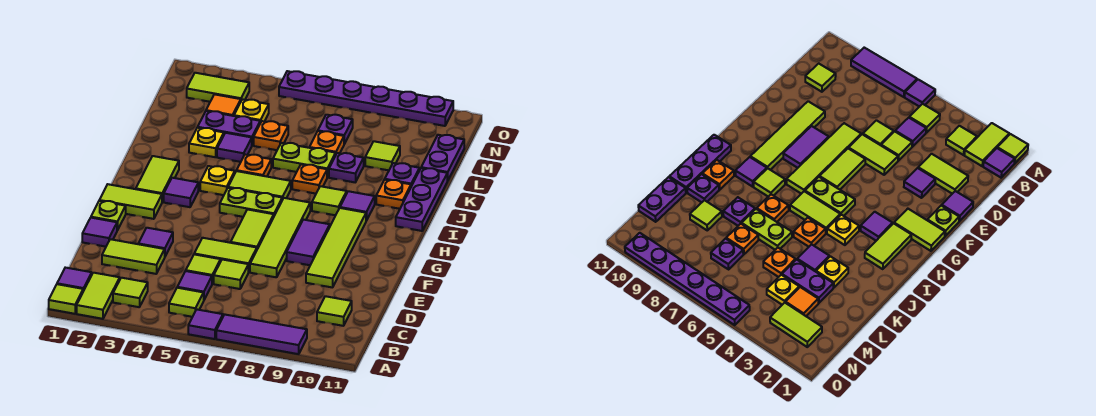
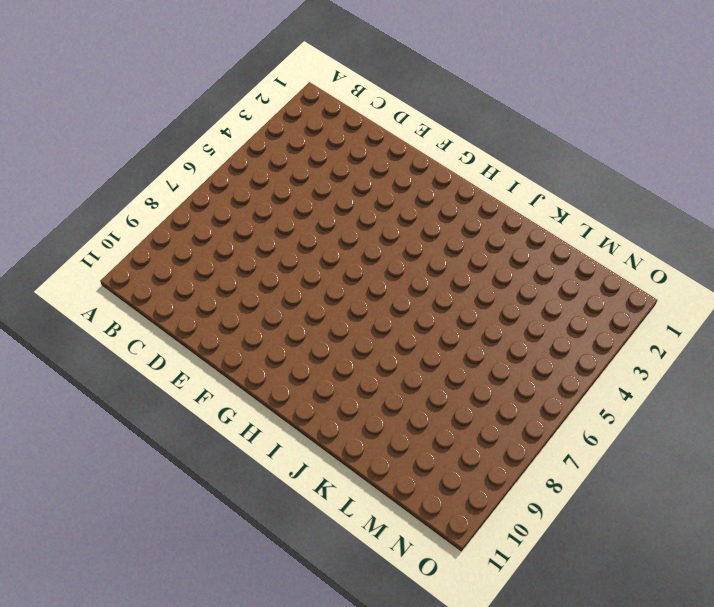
none -> lime tile A1 level 1
none -> lime tile A2:B2 level 1
none -> purple tile A6 level 1
none -> purple tile A7:A9 level 1

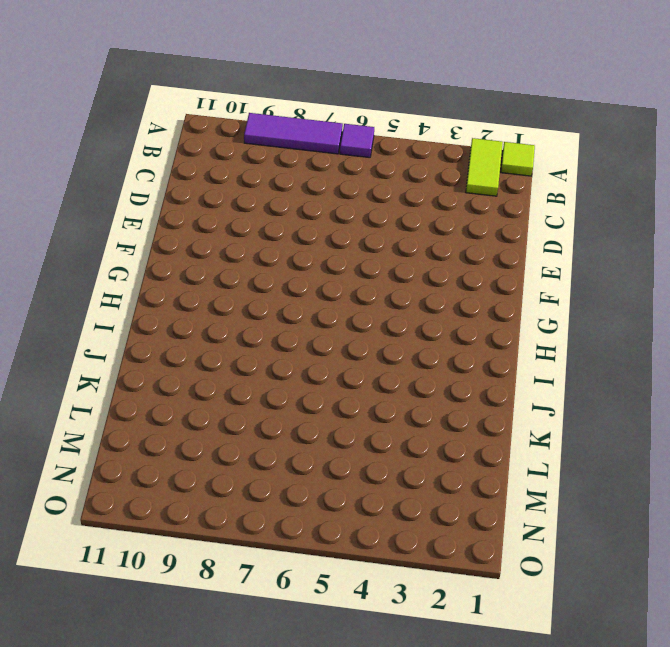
none -> purple tile B1 level 1
none -> lime tile B3 level 1
none -> lime tile B5 level 1
none -> purple tile C5 level 1

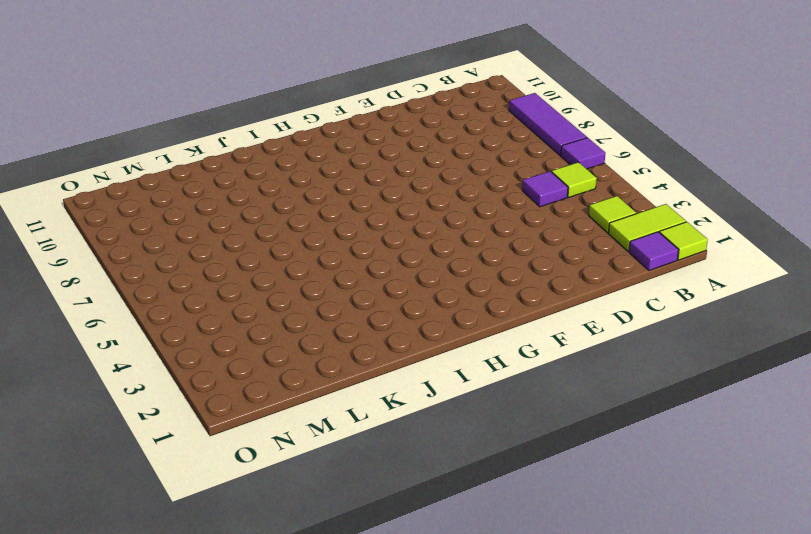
none -> lime tile C10 level 1
none -> lime tile D2:D3 level 1
none -> lime tile D5 level 1
none -> lime tile D6 level 1

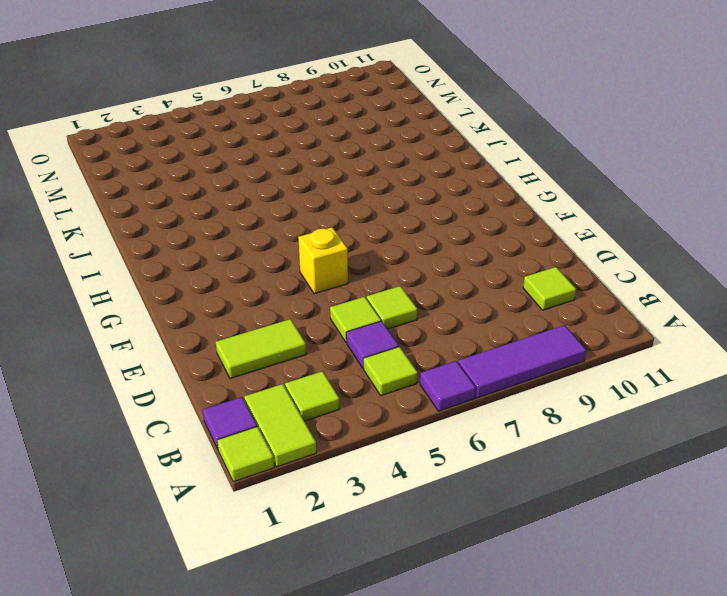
yellow brick F5 level 1 -> none
none -> purple tile E1 level 1
none -> purple tile E3 level 1
none -> lime tile E5:E6 level 1
none -> lime tile E7:H7 level 1

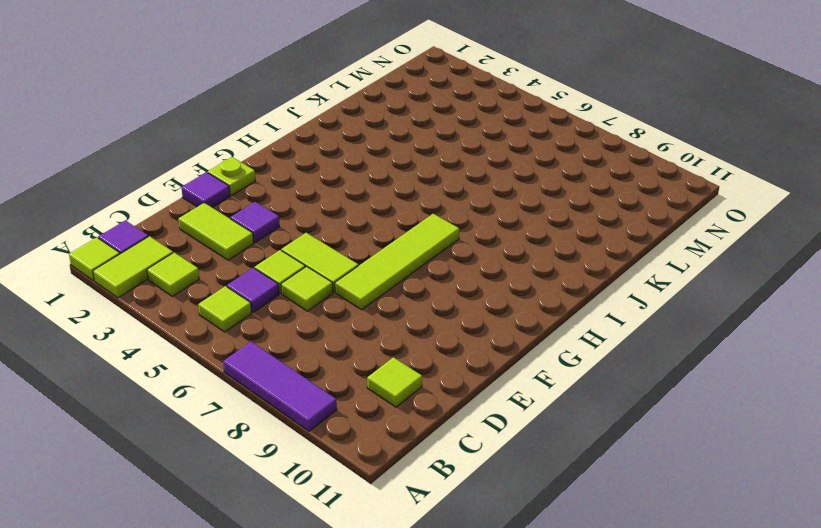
none -> purple tile A6 level 1
none -> lime tile E9:H9 level 1
none -> lime tile F6:G6 level 1
none -> purple tile F8:G8 level 1

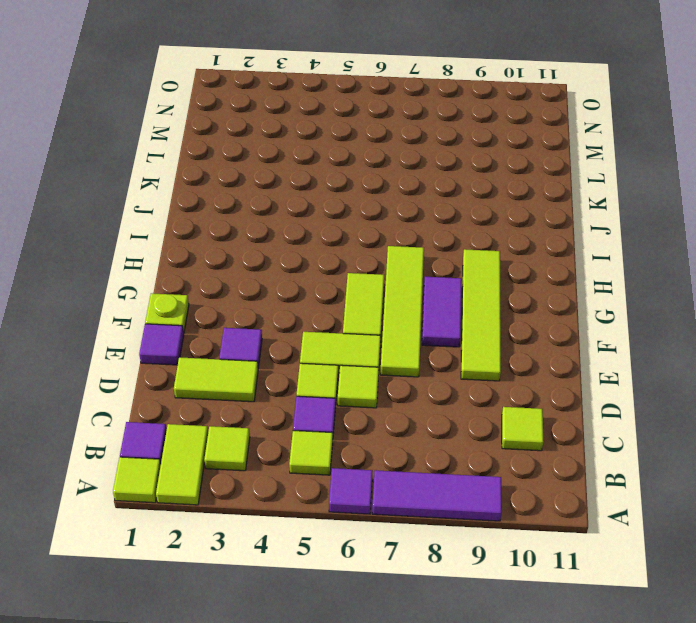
none -> lime tile G1:G2 level 1
none -> lime tile H2:I2 level 1
none -> purple tile H3 level 1
none -> lime plate H5:H6 level 1

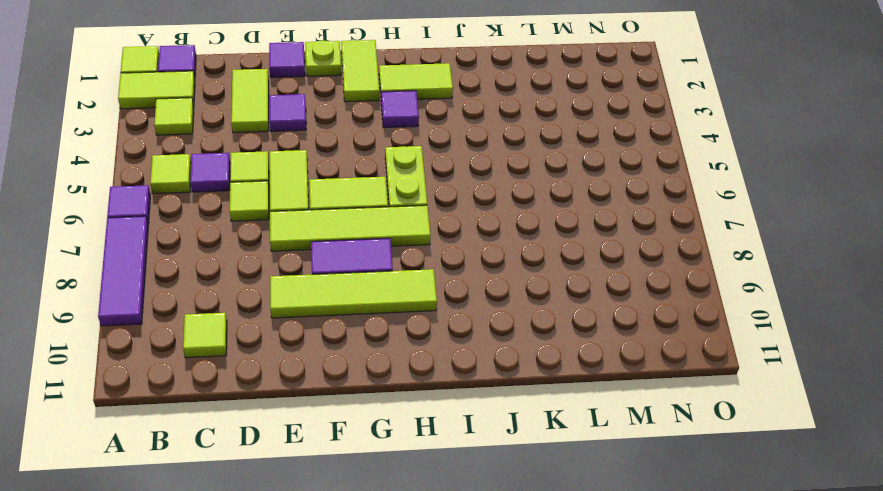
none -> yellow plate I4 level 1
none -> lime tile I5:I6 level 1
none -> lime tile I8 level 1
none -> purple tile I9 level 1

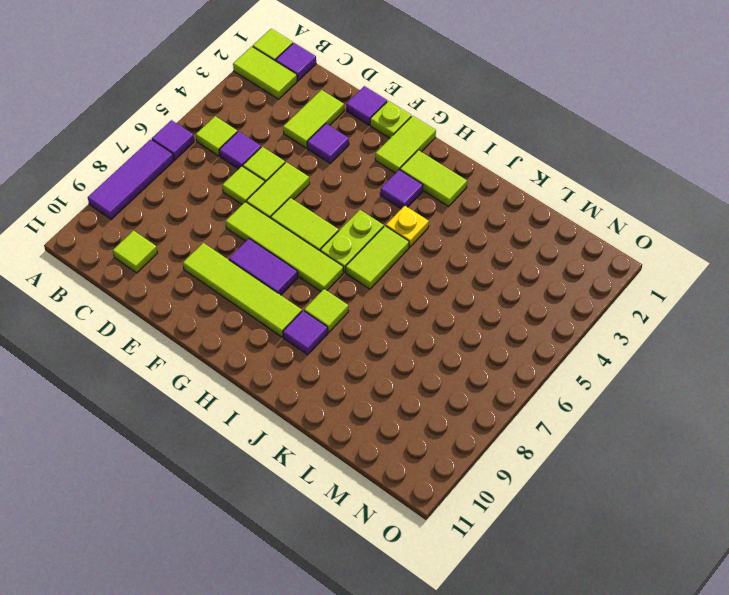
none -> lime tile B3 level 1
none -> purple plate I11:K11 level 1
none -> orange plate J5 level 1
none -> orange plate J7 level 1

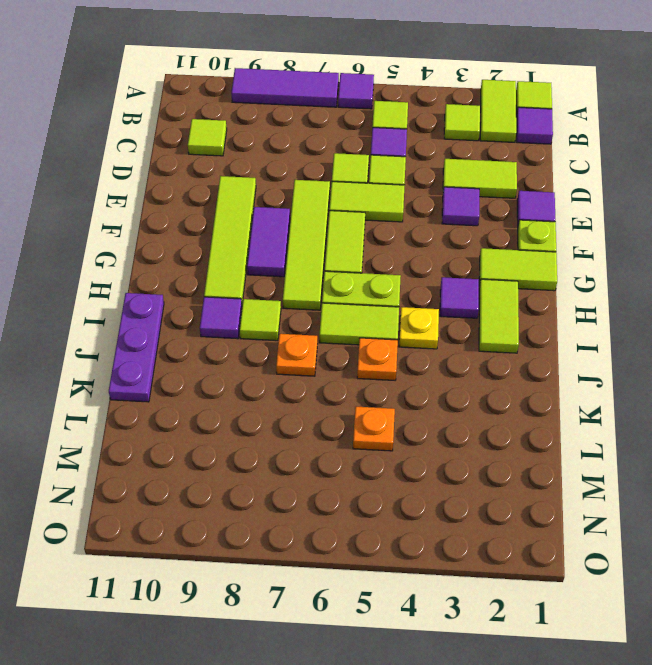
none -> orange plate J10 level 1
none -> yellow plate K3 level 1
none -> purple tile K4 level 1
none -> lime plate K6:K7 level 1

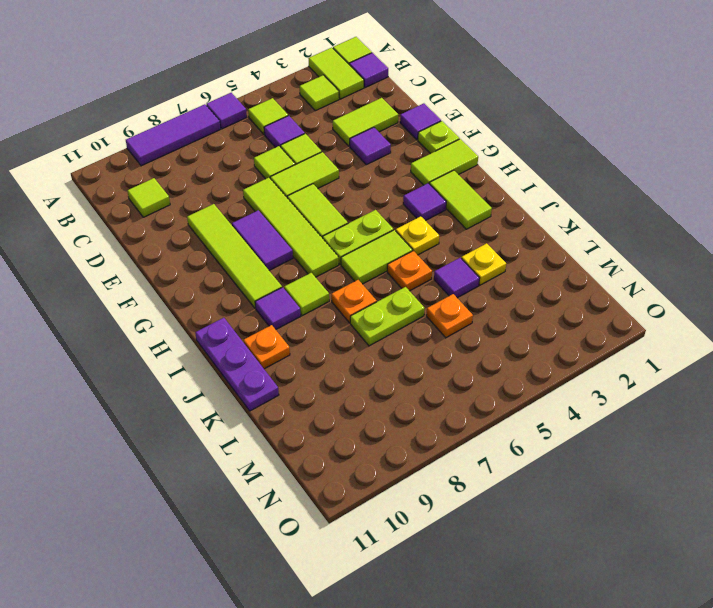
none -> purple plate K8 level 1
none -> purple plate K10 level 1
none -> purple plate L3:L4 level 1
none -> orange plate L7 level 1

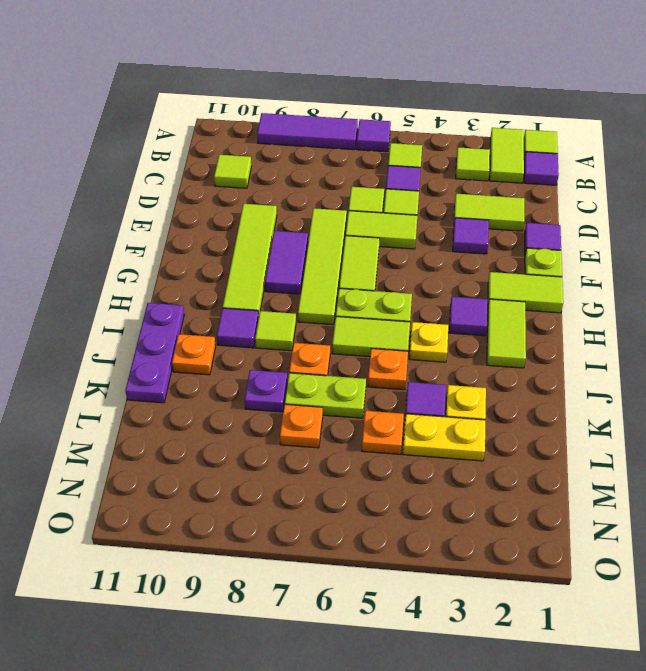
yellow plate L3:L4 level 1 -> purple plate L3:L4 level 1
none -> purple plate K10 level 1
none -> lime tile L9 level 1
none -> purple plate L11:M11 level 1
none -> orange tile M3 level 1

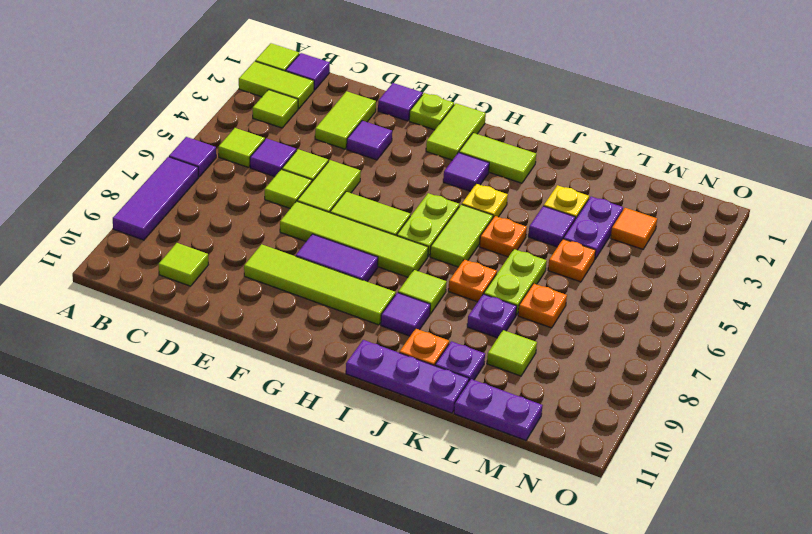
none -> yellow plate M4 level 1
none -> purple plate M7 level 1
none -> lime tile N2:N3 level 1
none -> purple plate O5:O10 level 1

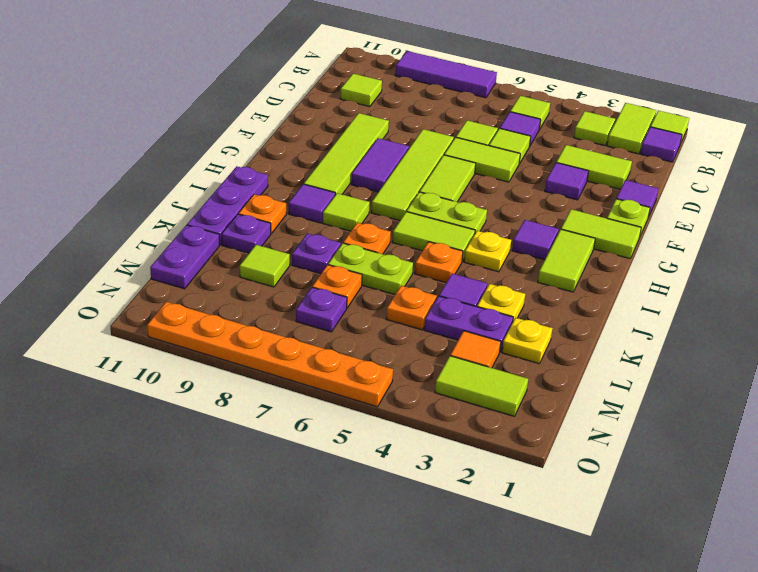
yellow plate L2 level 1 -> yellow plate M4 level 1
orange plate O5:O10 level 1 -> purple plate O5:O10 level 1
none -> purple tile A6 level 1

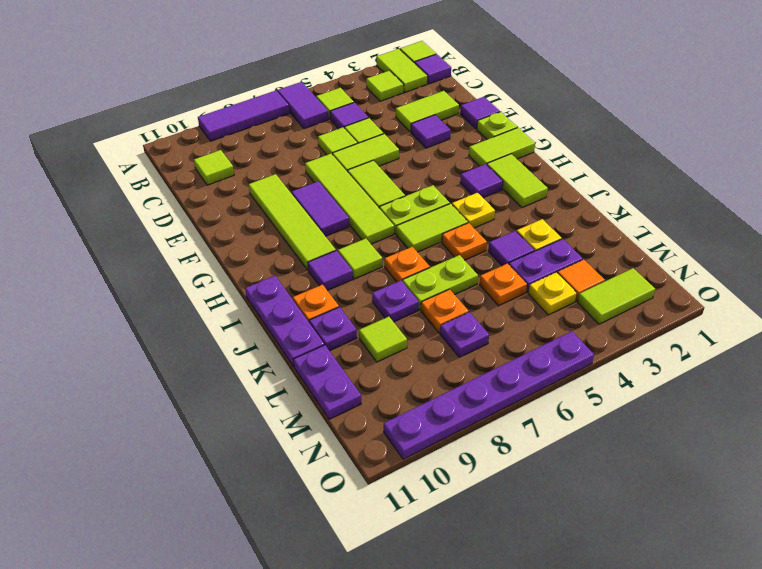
purple tile A6:B6 level 1 -> purple tile A6 level 1

